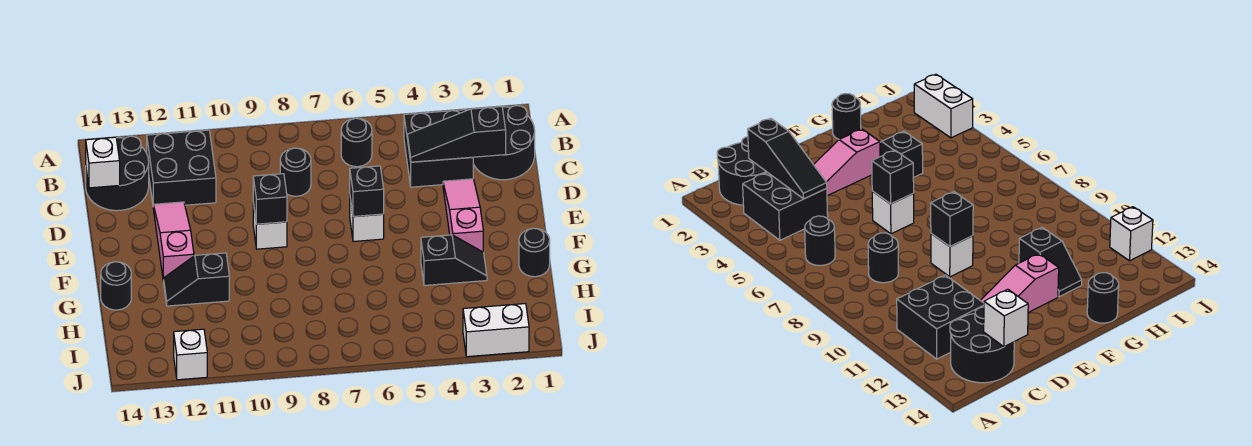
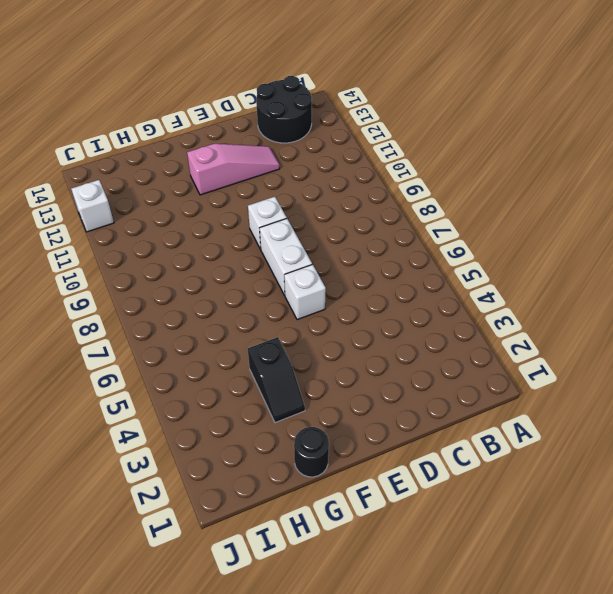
white brick E7:E8 level 1 -> white brick J2:J3 level 1
none -> black round brick B1:C2 level 1
none -> black brick B3:C4 level 1
none -> black round brick B6 level 1

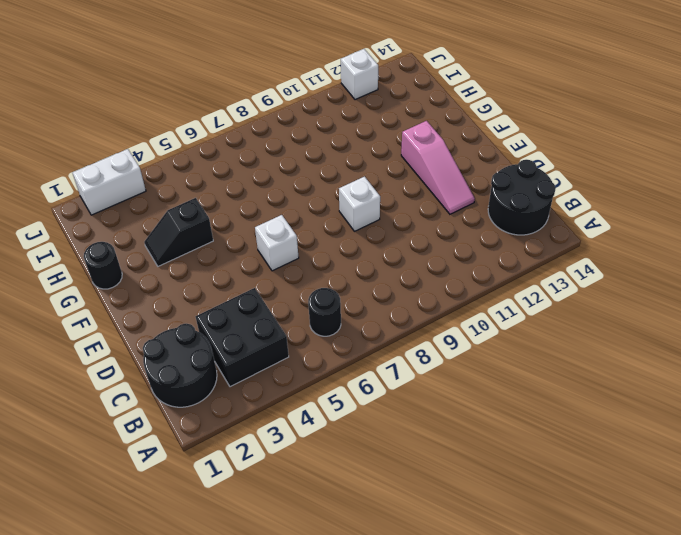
none -> black brick B11:C12 level 1
none -> black round brick C8 level 1
none -> pink slope D3:F3 level 1 top F

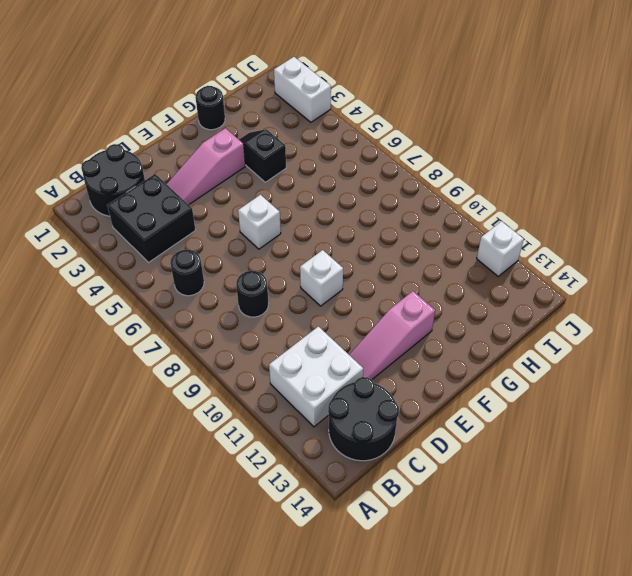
white brick B11:C12 level 1 -> black brick B11:C12 level 1
none -> black slope G11:G12 level 1 top 11
none -> black round brick G14 level 1
none -> black slope C2:C4 level 2 top 2

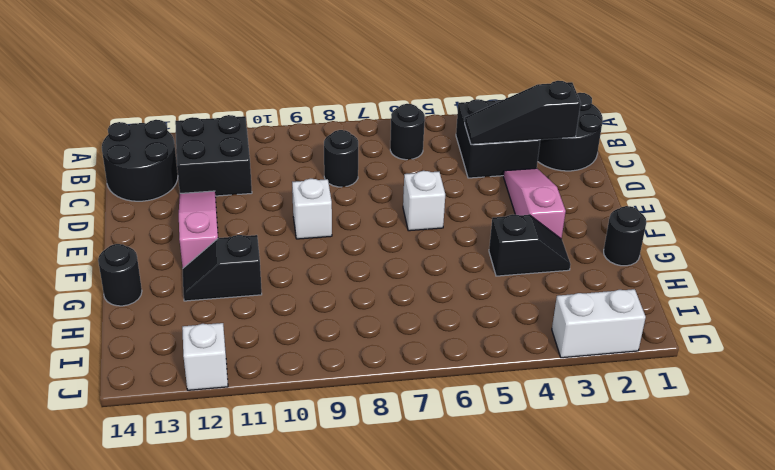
none -> white brick C14 level 2
none -> black brick E6 level 2
none -> black brick E9 level 2

